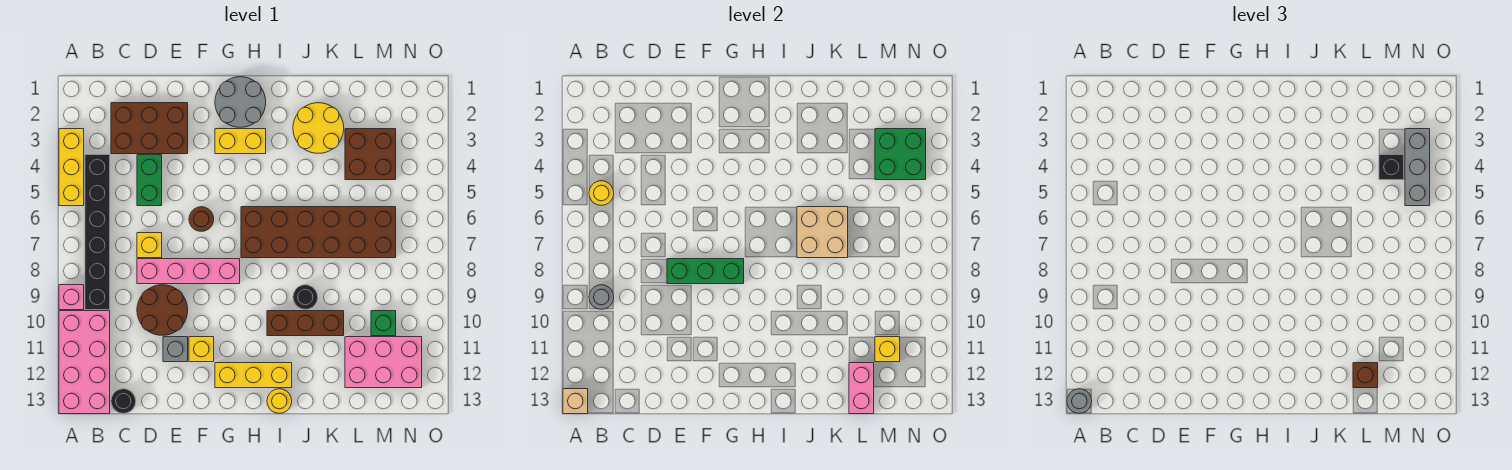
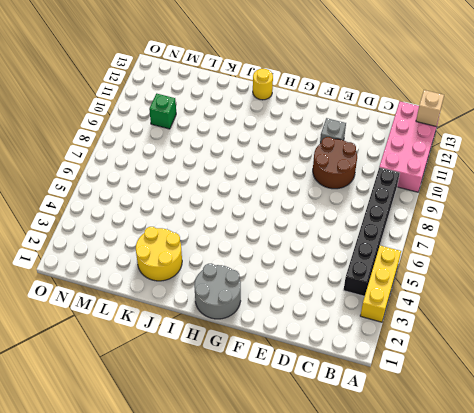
none -> pink brick A9 level 1
none -> brown brick C2:E3 level 1
none -> black round brick C13 level 1
none -> green brick D4:D5 level 1

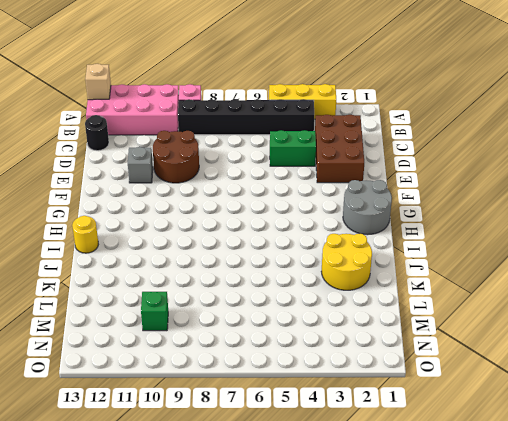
none -> yellow brick D7 level 1
none -> pink brick D8:G8 level 1
none -> brown round brick F6 level 1
none -> yellow brick F11 level 1

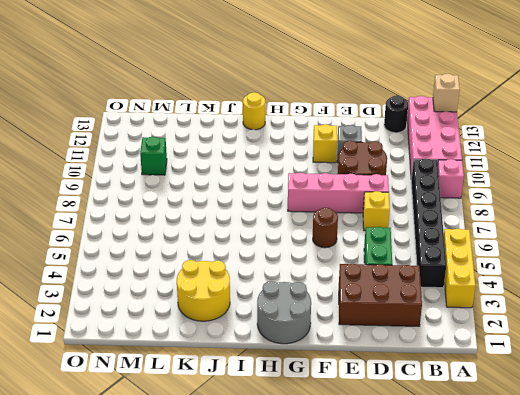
none -> yellow brick G3:H3 level 1
none -> yellow brick G12:I12 level 1
none -> brown brick H6:M7 level 1
none -> brown brick I10:K10 level 1

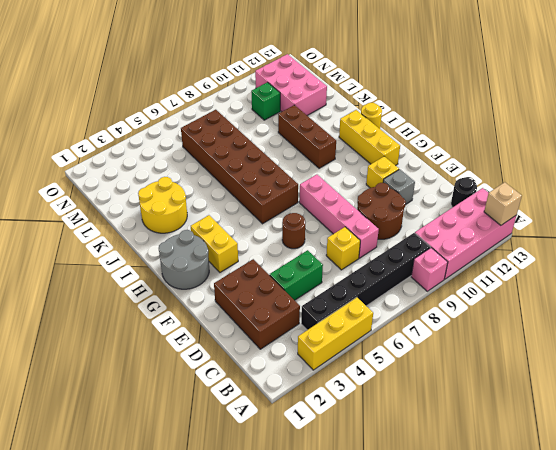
none -> black round brick J9 level 1
none -> brown brick L3:M4 level 1
none -> yellow round brick B5 level 2
none -> grey round brick B9 level 2

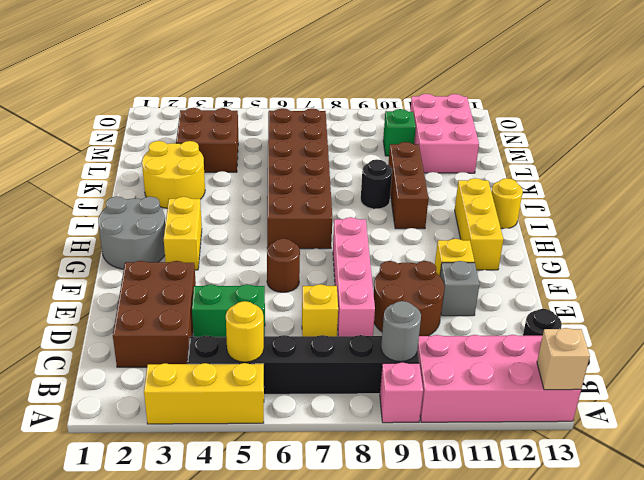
none -> green brick E8:G8 level 2
none -> tan brick J6:K7 level 2
none -> pink brick L12:L13 level 2
none -> green brick M3:N4 level 2

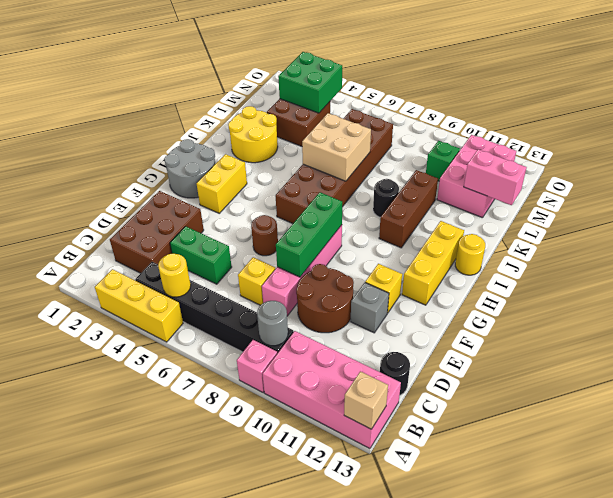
none -> yellow brick M11 level 2
none -> grey round brick A13 level 3
none -> brown brick L12 level 3
none -> black brick M4 level 3

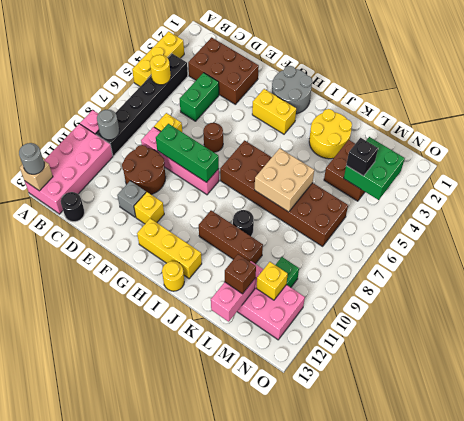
none -> grey brick N3:N5 level 3

